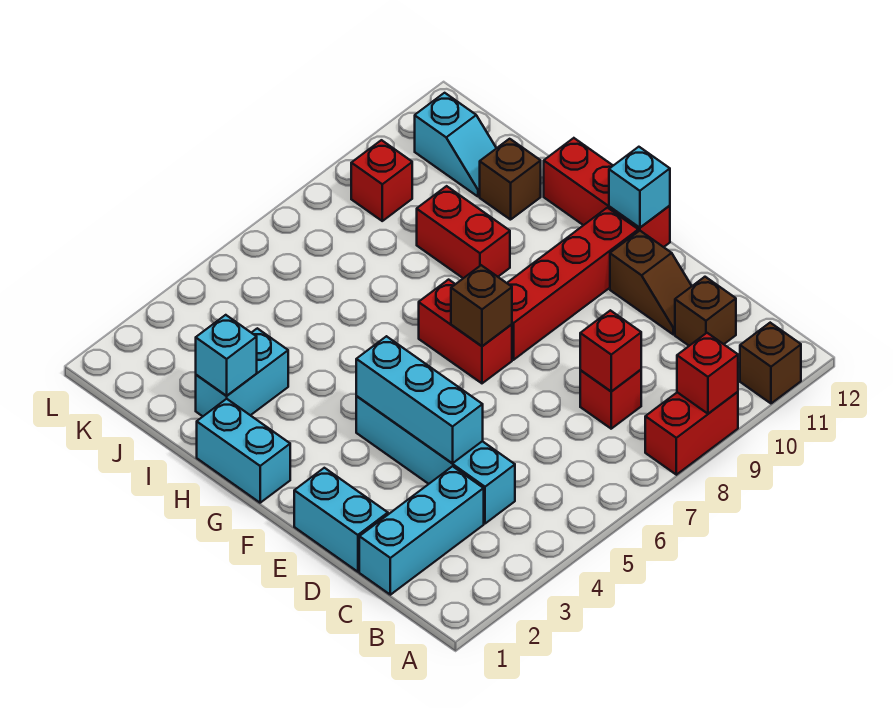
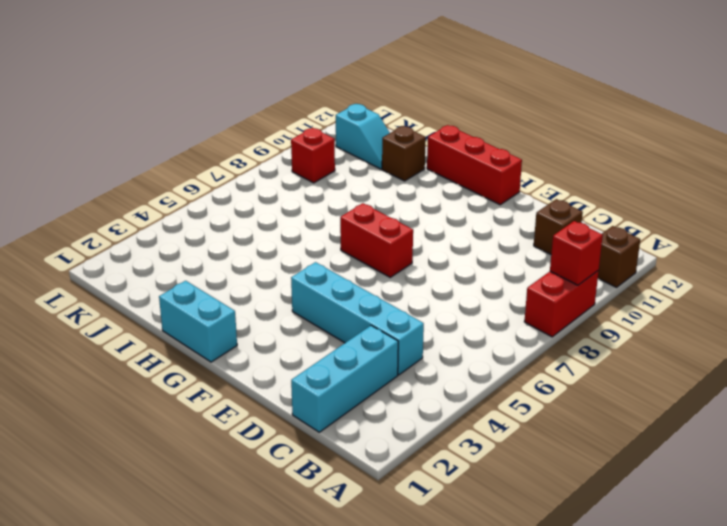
none -> red brick C8 level 1
none -> cyan brick D1:E1 level 1
none -> brown slope D11:E11 level 1 top E

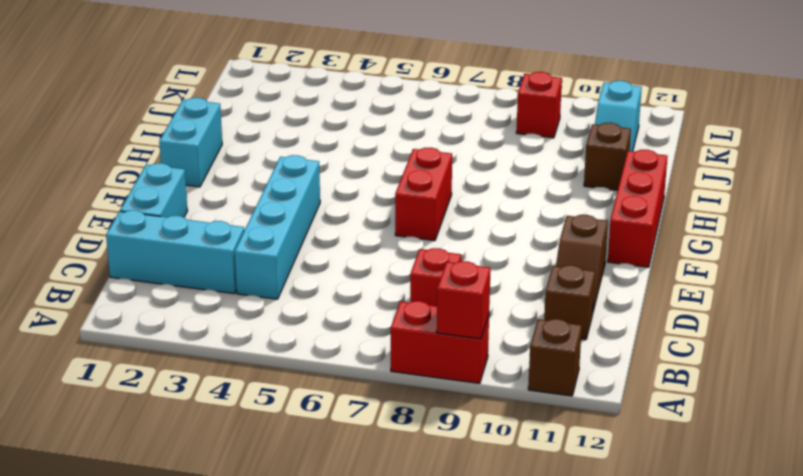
none -> red brick F8:F11 level 1
none -> red brick H9:I9 level 1
none -> cyan brick I2:I3 level 1

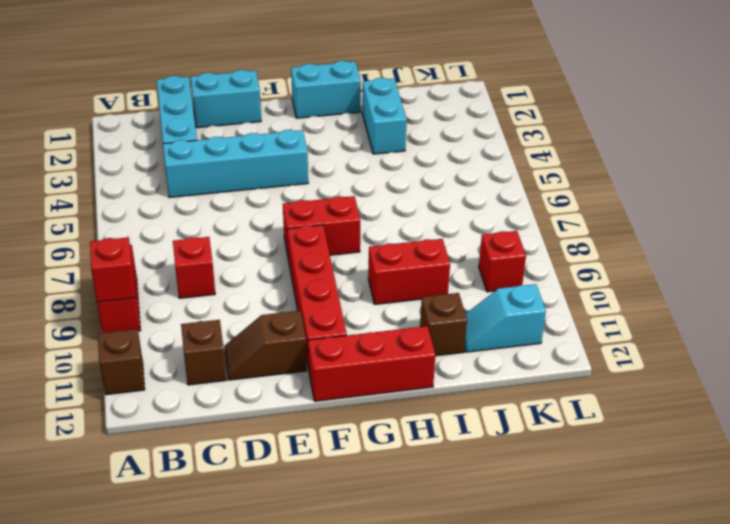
none -> red brick C8 level 2
none -> cyan brick D4:F4 level 2
none -> brown brick F7 level 2

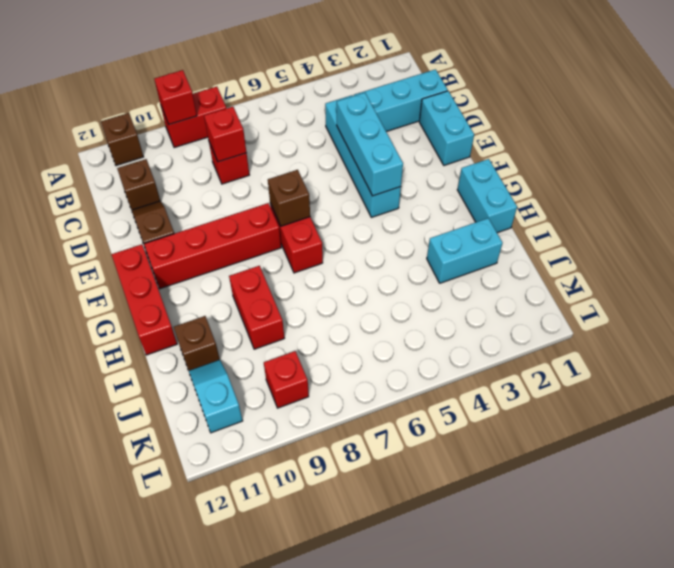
none -> cyan brick F12 level 2
none -> cyan brick I2 level 2

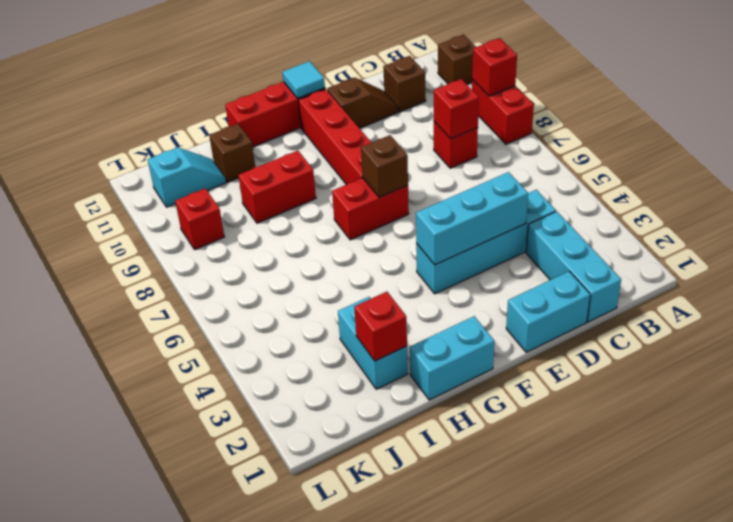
cyan tile F12 level 2 -> cyan brick F12 level 2
red brick I2 level 2 -> cyan brick I2 level 2

